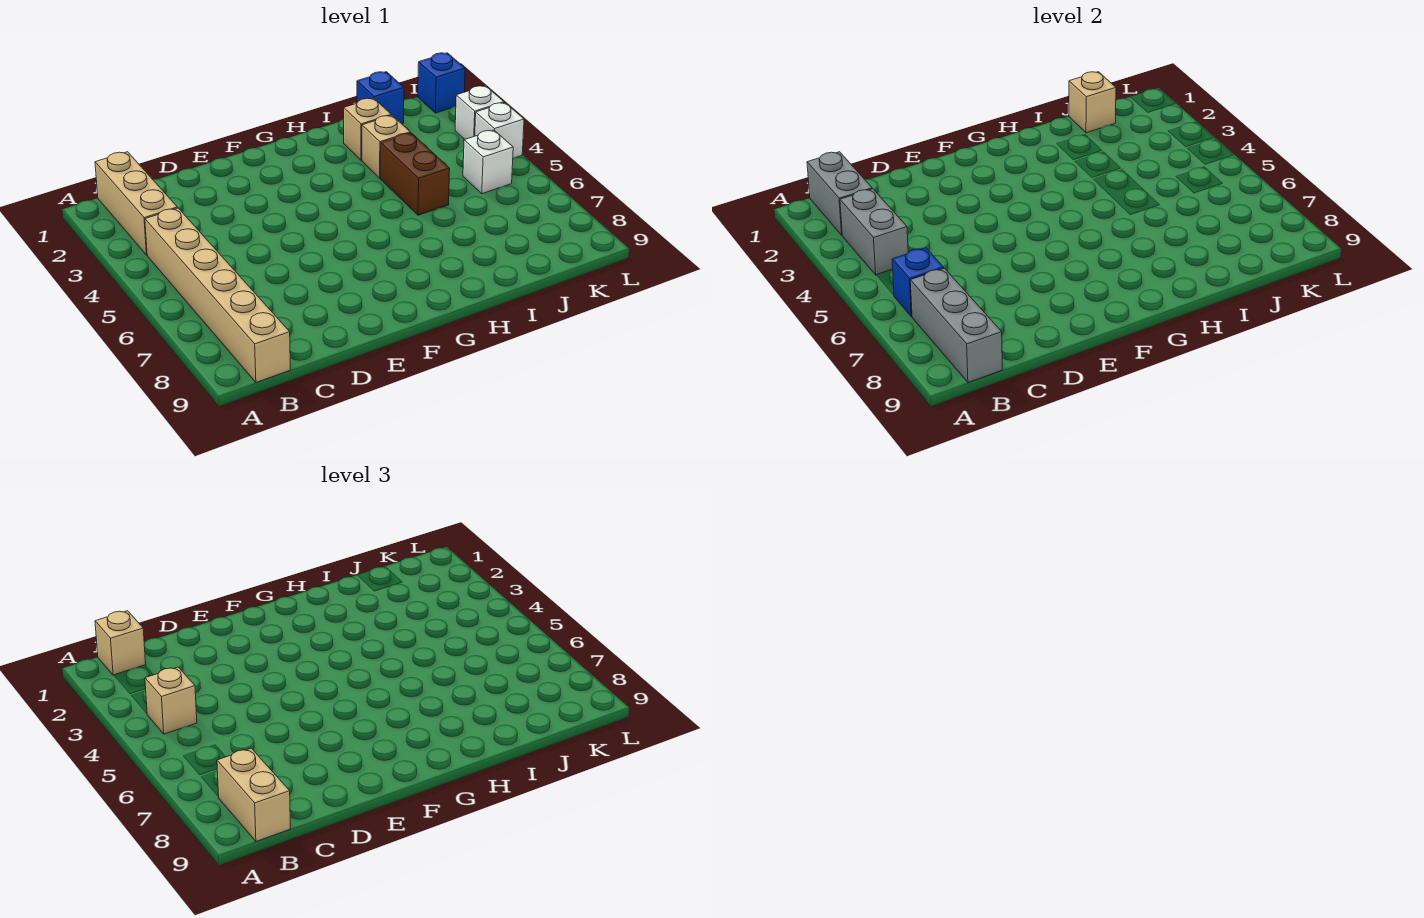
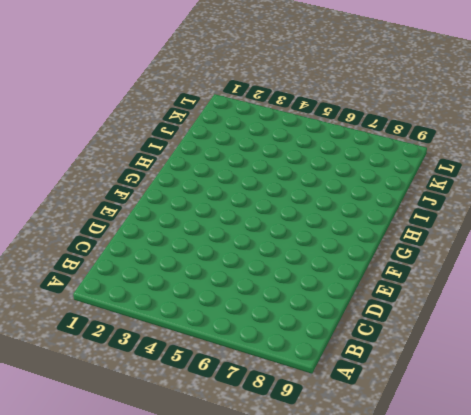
none -> tan brick B1:B3 level 1
none -> tan brick B4:B9 level 1
none -> tan brick I2 level 1

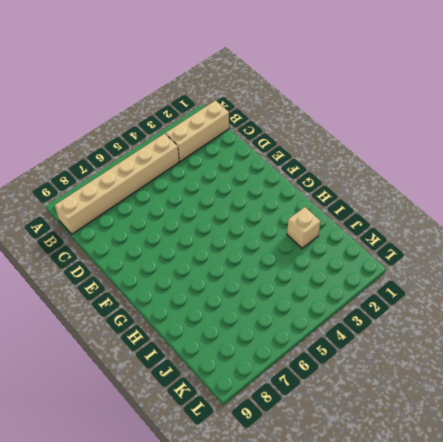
none -> tan brick I3 level 1
none -> brown brick I4:I5 level 1
none -> blue brick J1 level 1

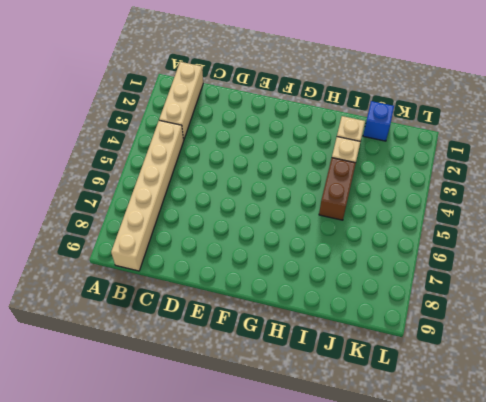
none -> white brick K5 level 1
none -> blue brick L1 level 1
none -> white brick L3 level 1

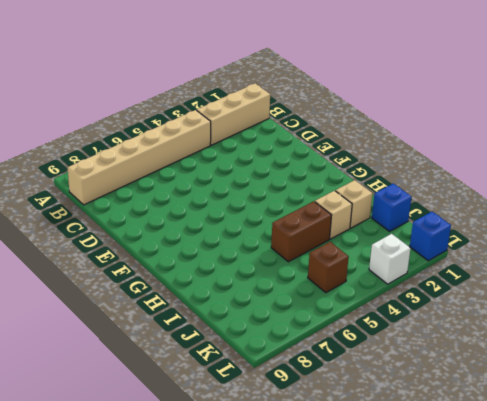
brown brick K5 level 1 -> white brick K5 level 1
none -> white brick L4 level 1
none -> grey brick B1:B2 level 2
none -> grey brick B3:B4 level 2

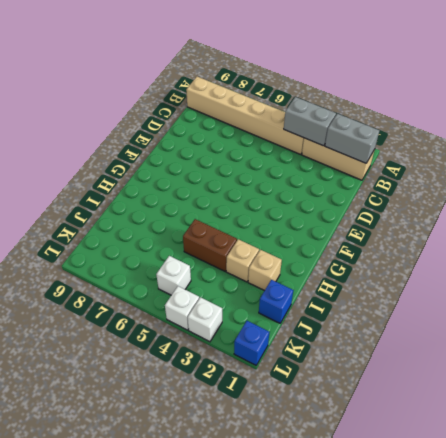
none -> blue brick B6 level 2
none -> grey brick B7:B9 level 2
none -> tan brick J1 level 2

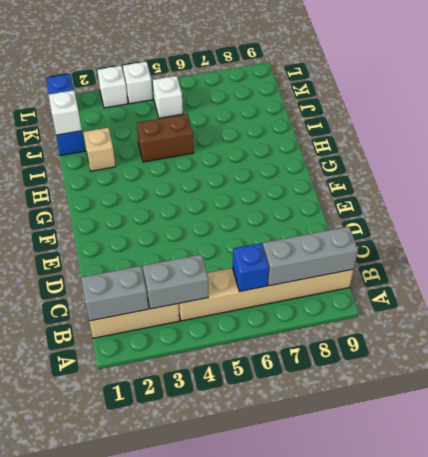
white brick J1 level 2 -> tan brick J1 level 2
none -> tan brick I3 level 1
none -> tan brick B1 level 3
none -> tan brick B4 level 3

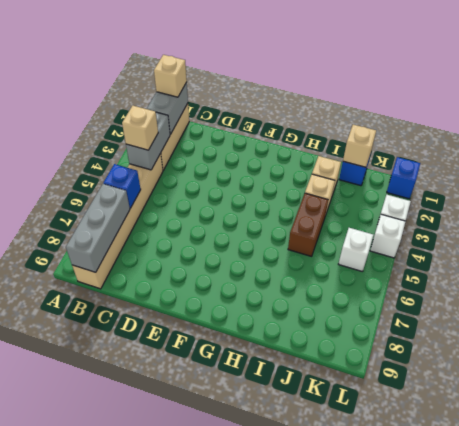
none -> tan brick B8:B9 level 3

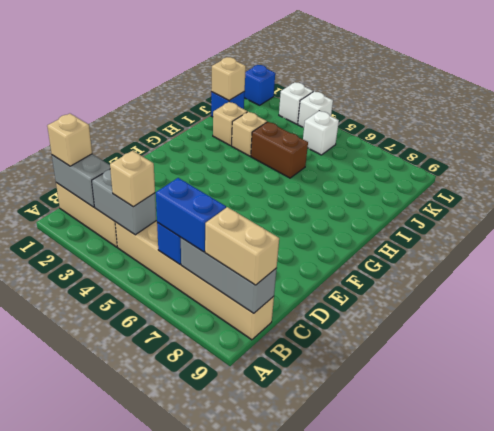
blue brick B6:B7 level 3 -> none

